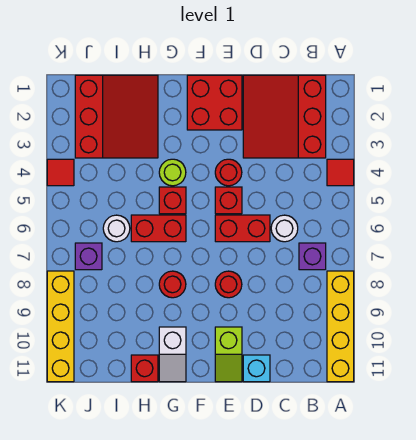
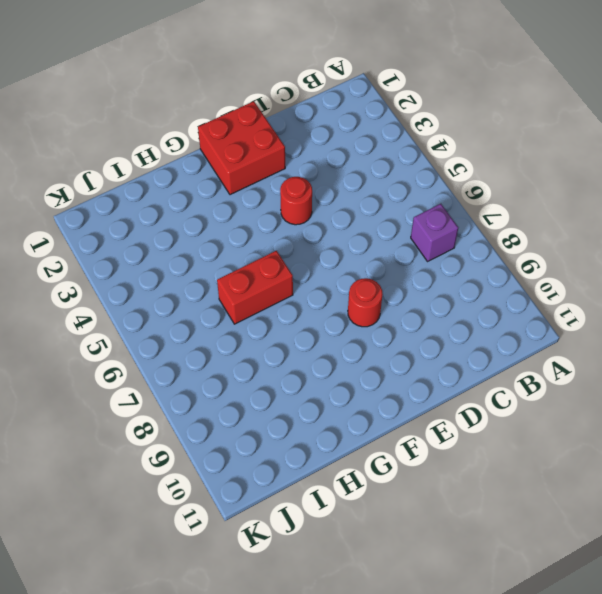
none -> red tile A4 level 1
none -> yellow brick A8:A11 level 1
none -> red slope B1:D3 level 1 top B

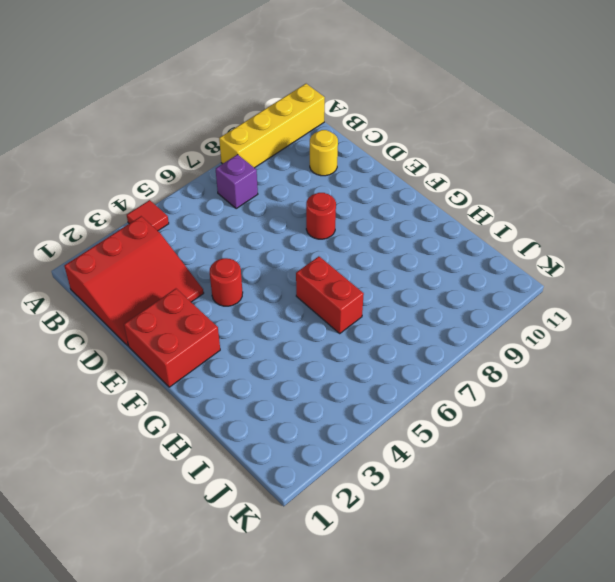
yellow round brick C10 level 1 -> none
none -> white round brick C6 level 1
none -> red brick D6:E6 level 1
none -> cyan brick D11 level 1

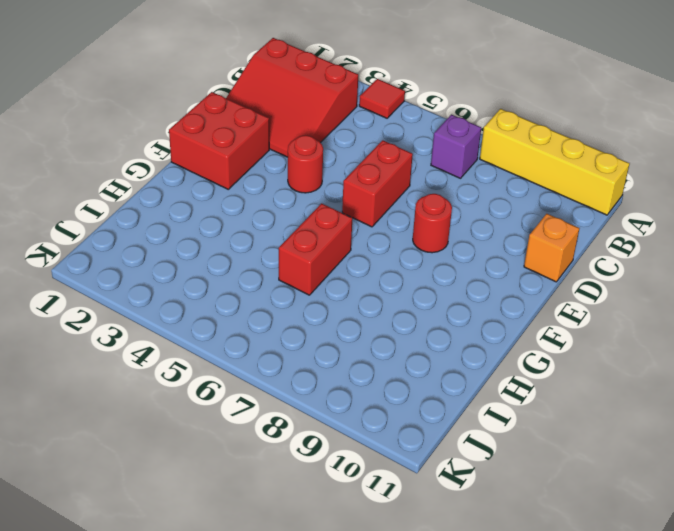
orange brick D11 level 1 -> cyan brick D11 level 1
none -> white round brick C6 level 1
none -> red brick E5 level 1
none -> lime slope E10:E11 level 1 top 10

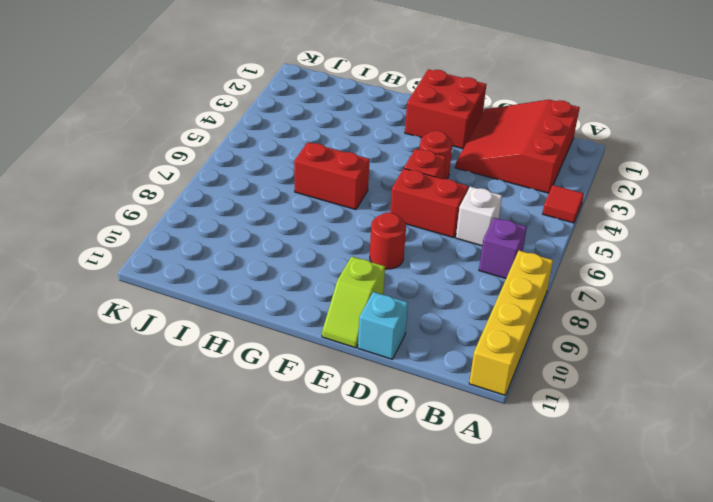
white brick C6 level 1 -> white round brick C6 level 1
none -> lime round brick G4 level 1
none -> red brick G5 level 1
none -> red round brick G8 level 1

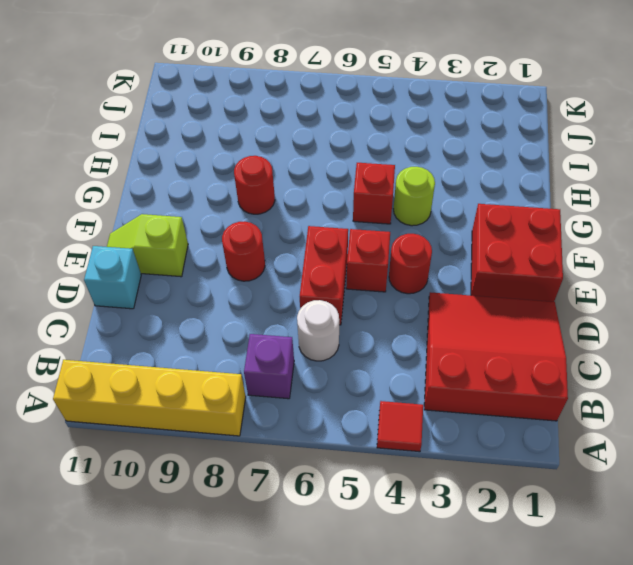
none -> red brick G6:H6 level 1
none -> white slope G10:G11 level 1 top 10
none -> red slope H1:J3 level 1 top J

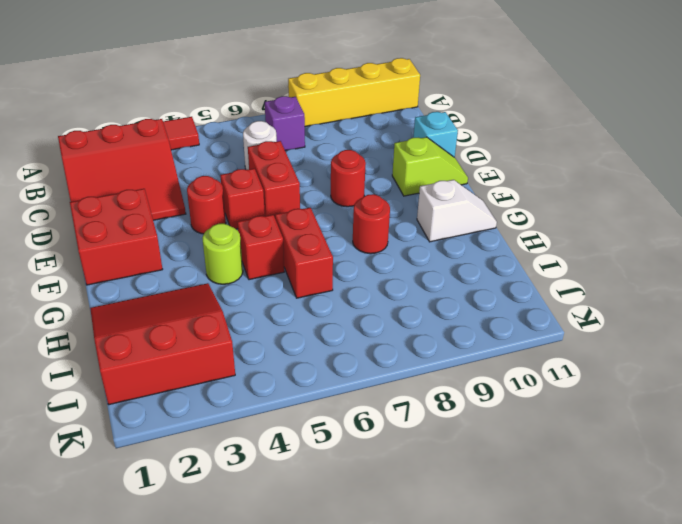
none -> red brick H11 level 1
none -> white round brick I6 level 1
none -> purple brick J7 level 1

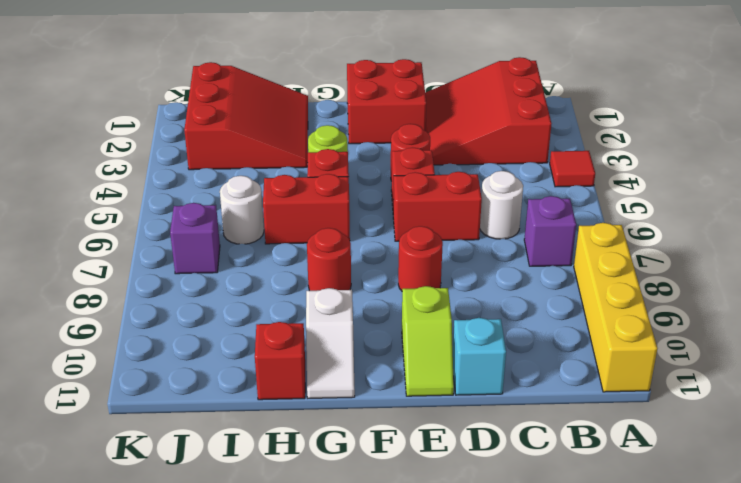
none -> red tile K4 level 1
none -> yellow brick K8:K11 level 1

